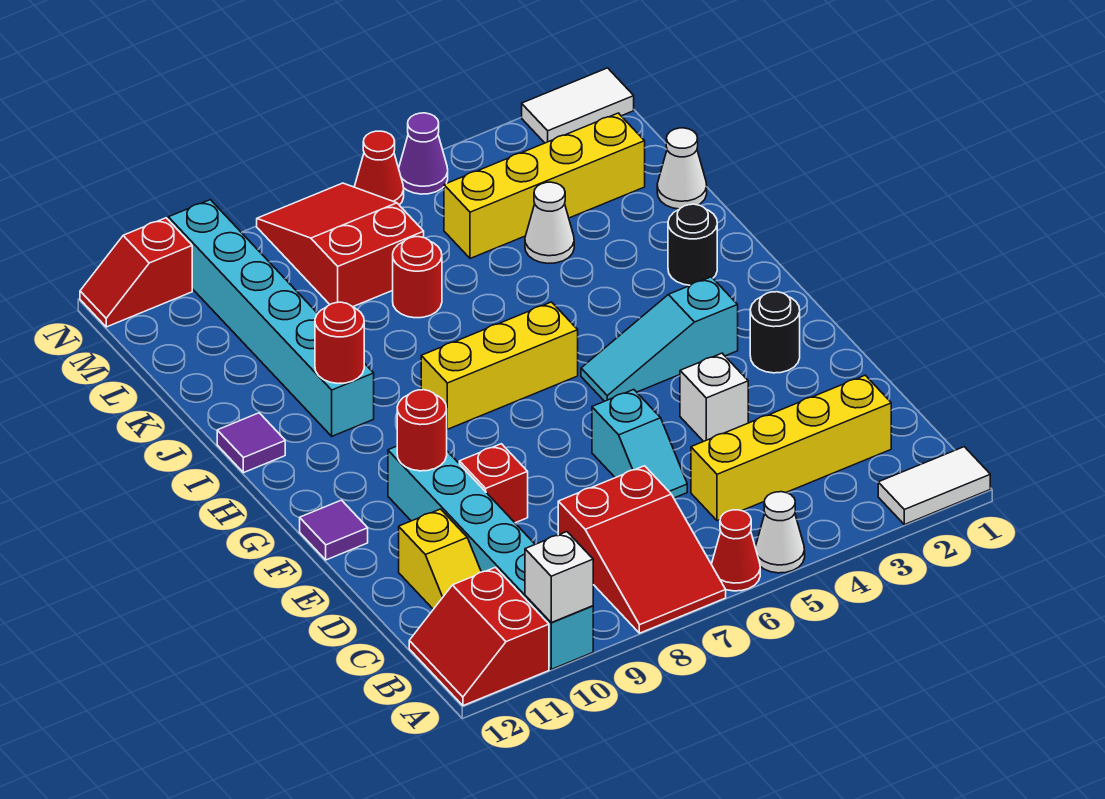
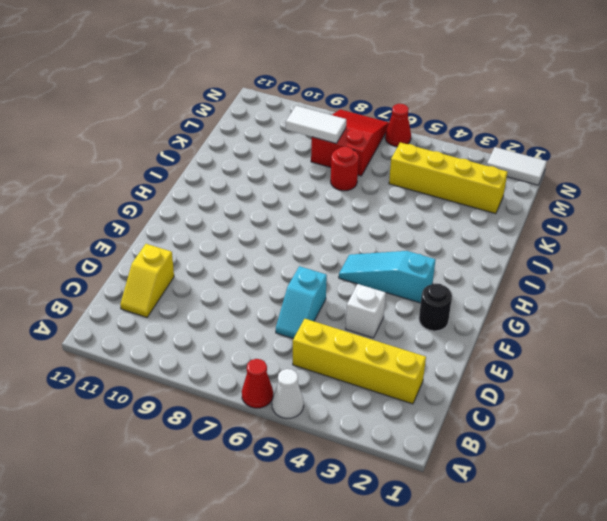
white tile L8:L9 level 2 -> white tile A1:A2 level 1
none -> red slope A7:C8 level 1 top C
none -> cyan brick A10:F10 level 1
none -> red slope A11:B12 level 1 top 11
none -> red brick E9 level 1

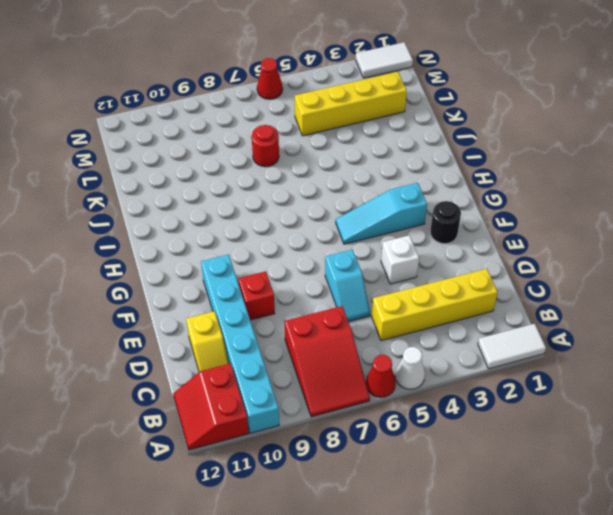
none -> purple tile F12 level 1
none -> yellow brick H6:H8 level 1
none -> black round brick I2 level 1
none -> cyan brick I10:N10 level 1

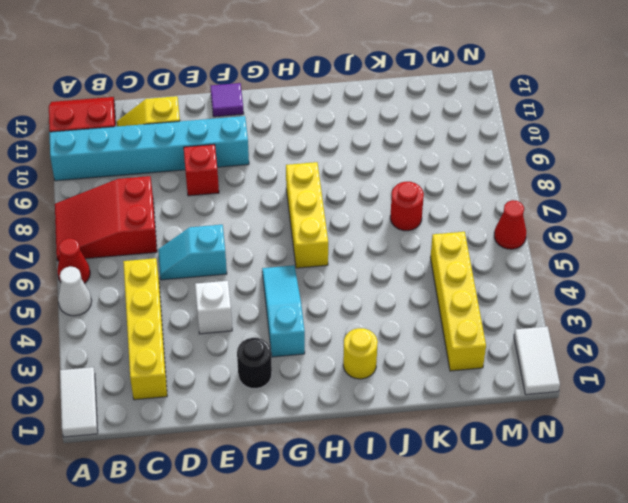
yellow round brick I2 level 1 -> black round brick I2 level 1
none -> cyan brick I10:N10 level 1
none -> purple tile I12 level 1
none -> white cone K1 level 1
none -> white cone K4 level 1

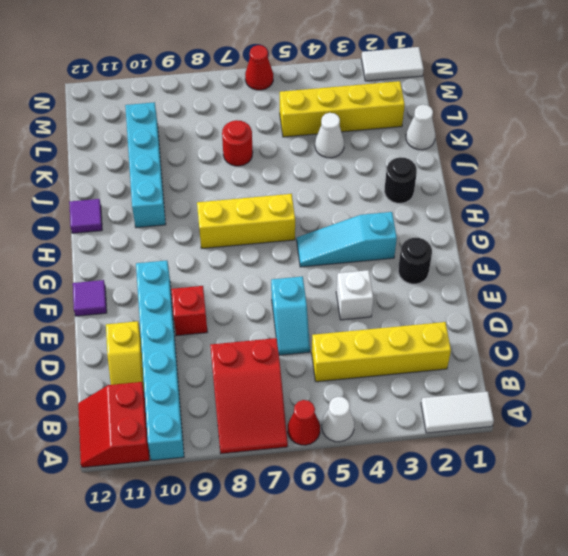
cyan brick I10:L10 level 1 -> cyan brick I10:N10 level 1
none -> red slope L7:N8 level 1 top L
none -> purple cone N5 level 1
none -> red slope N11:N12 level 1 top 11
none -> white brick A10 level 2

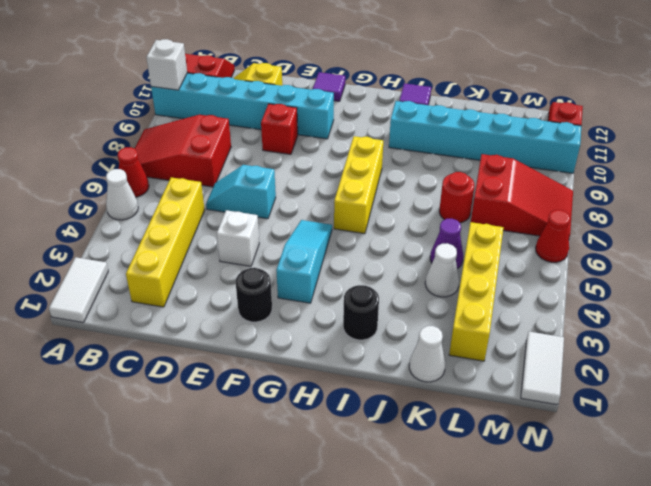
purple cone K5 level 1 -> purple cone N5 level 1
none -> red round brick F10 level 2
none -> red round brick I10 level 2

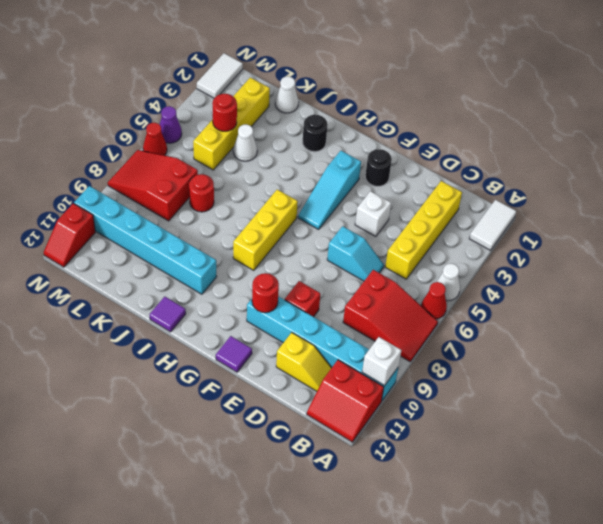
red round brick L4 level 2 -> red round brick I10 level 2

